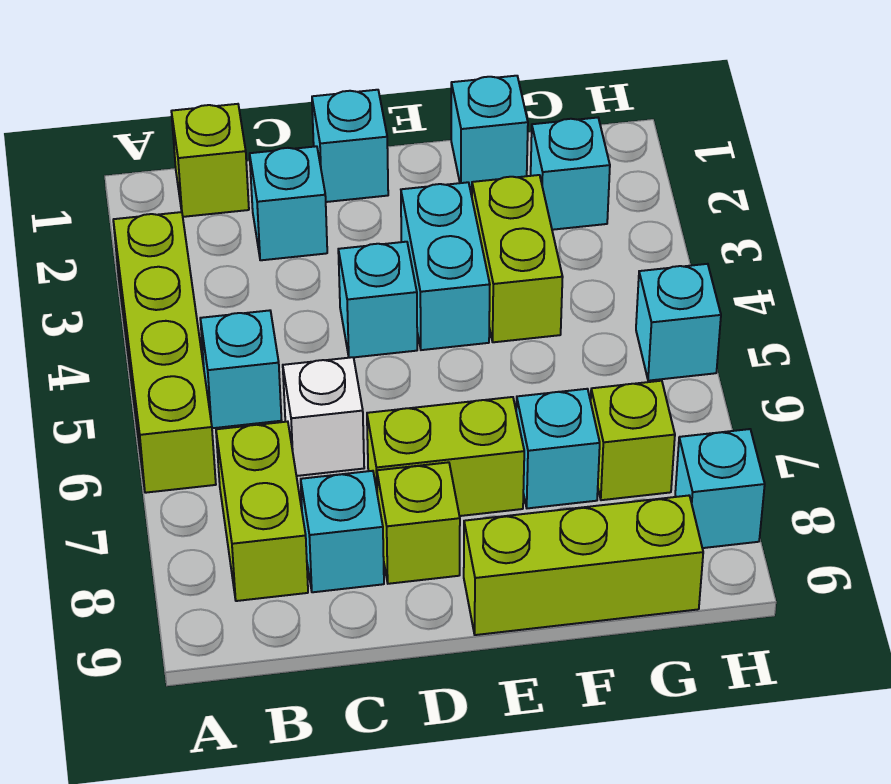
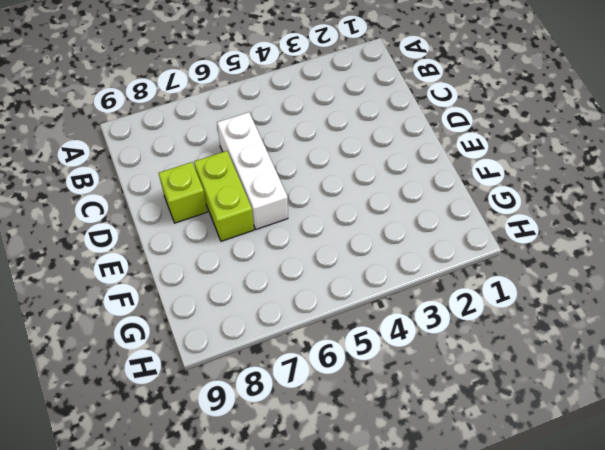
white brick C6:E6 level 1 -> white brick C6 level 1
none -> lime brick A3:A6 level 1
none -> lime brick B1 level 1
none -> cyan brick B5 level 1

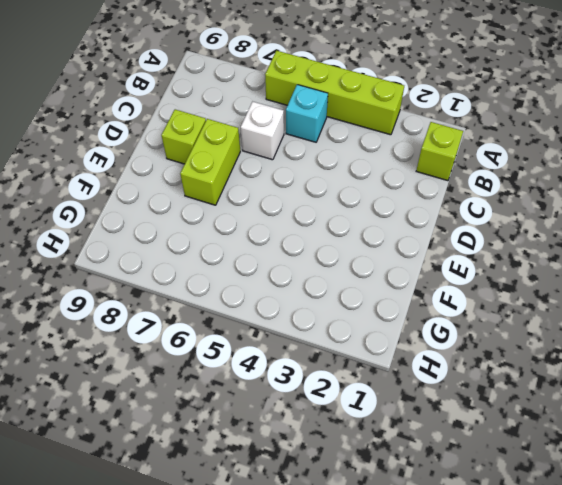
none -> lime brick B7:B8 level 1
none -> cyan brick C2 level 1
none -> cyan brick C8 level 1

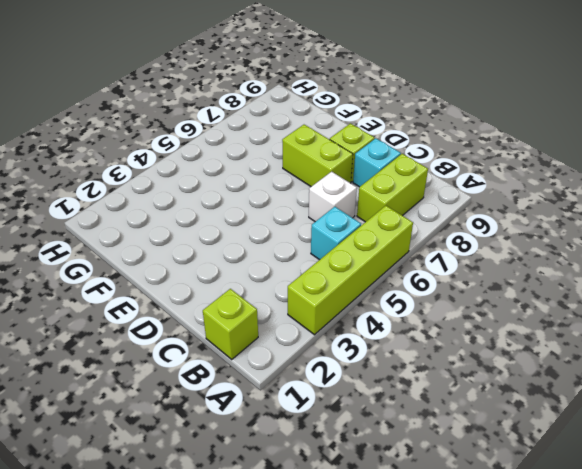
none -> cyan brick C2 level 1
none -> cyan brick D1 level 1
none -> cyan brick D4 level 1

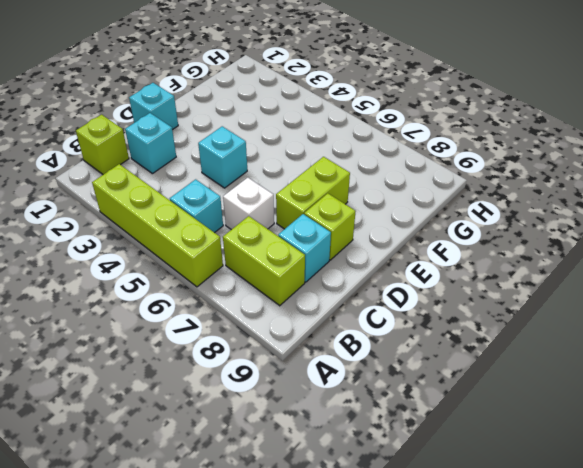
none -> cyan brick E3:E4 level 1
none -> lime brick E9:G9 level 1
none -> cyan brick F1 level 1

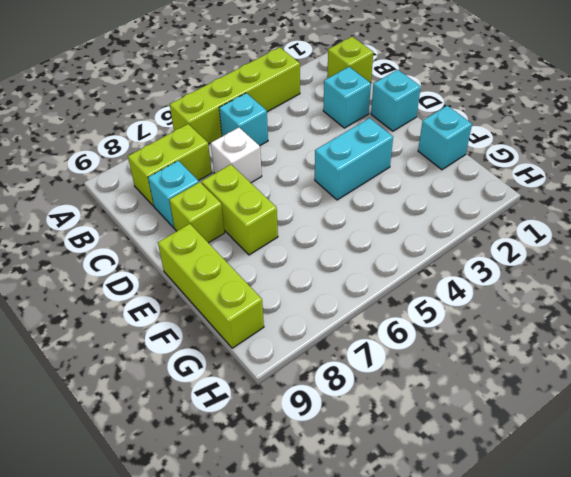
none -> cyan brick D4 level 1
none -> lime brick F3:F4 level 1
none -> cyan brick F7 level 1

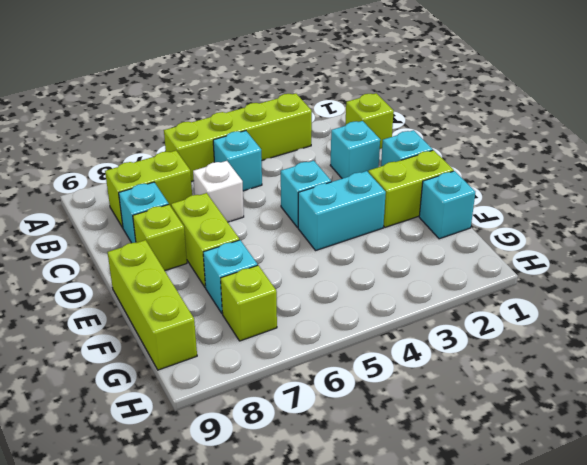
lime brick E1:E2 level 1 -> lime brick F3:F4 level 1
none -> cyan brick G2 level 1
none -> cyan brick H5 level 1
none -> cyan brick H8 level 1

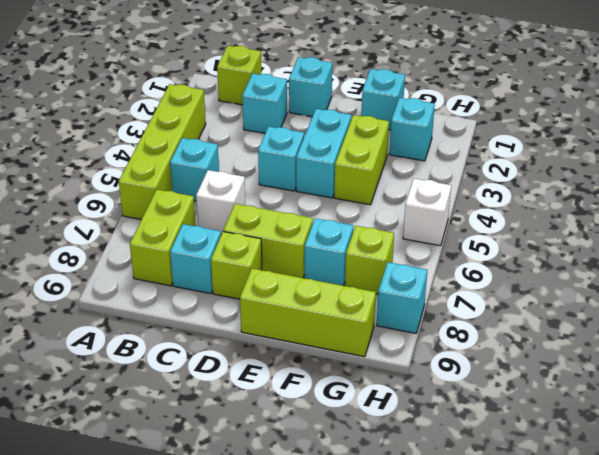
white brick H5 level 1 -> cyan brick H5 level 1

